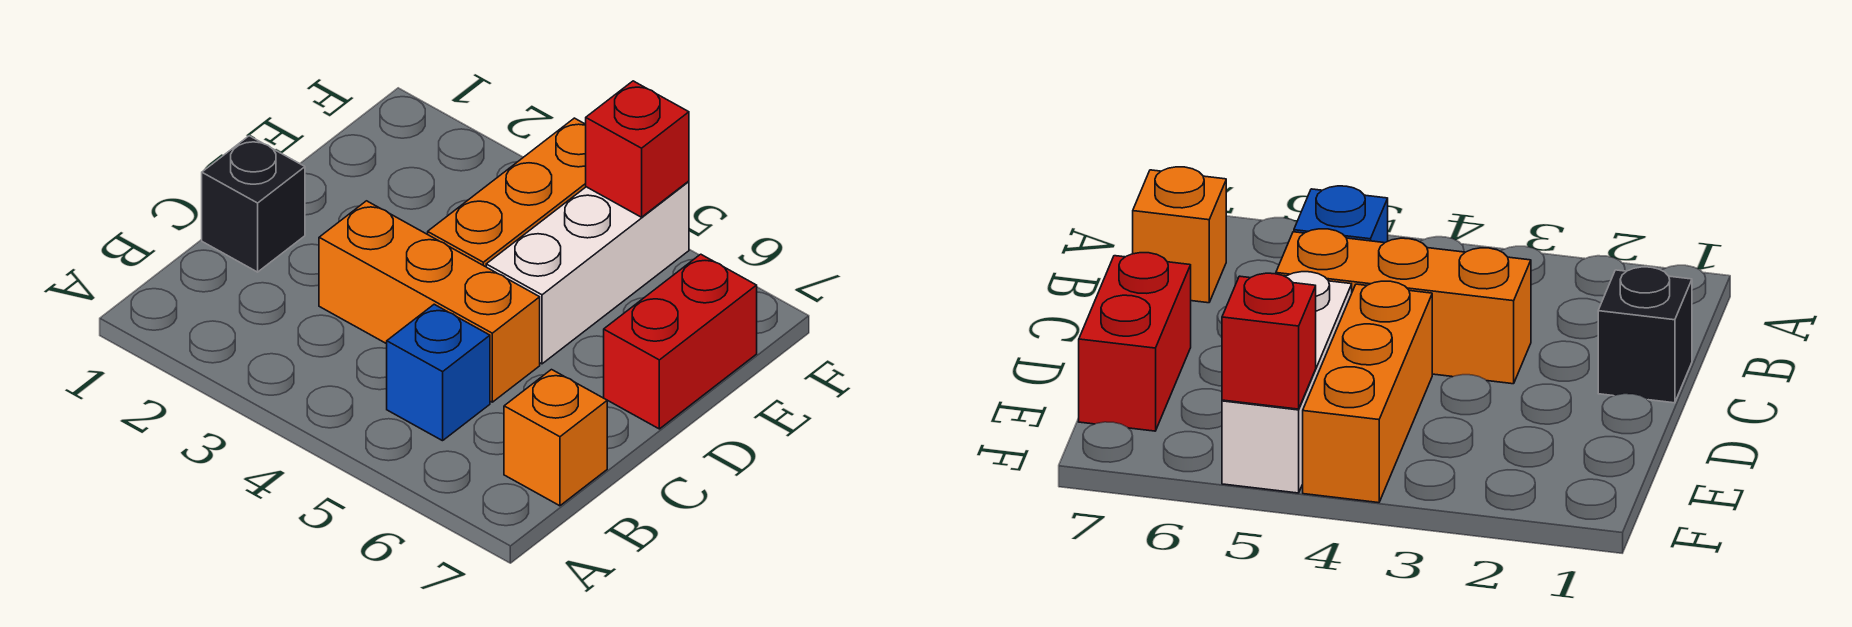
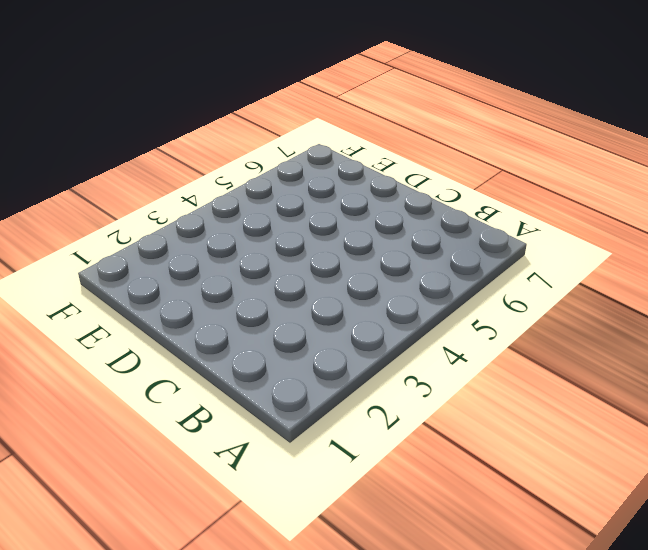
none -> blue brick B5 level 1
none -> orange brick B7 level 1

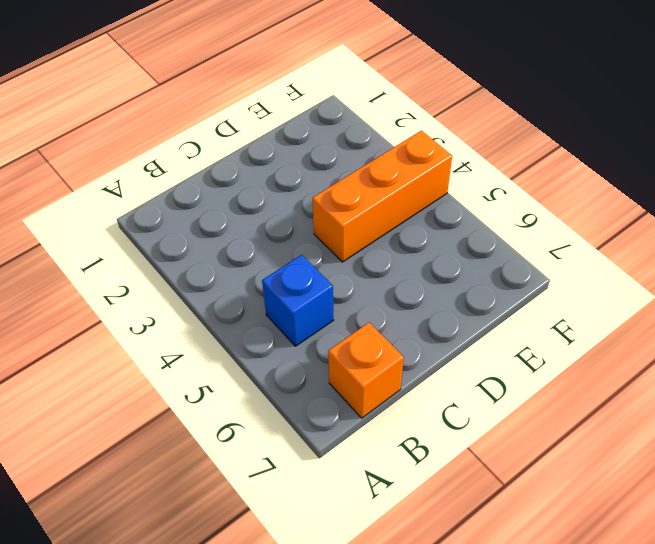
none -> black brick C1 level 1
none -> orange brick C3:C5 level 1

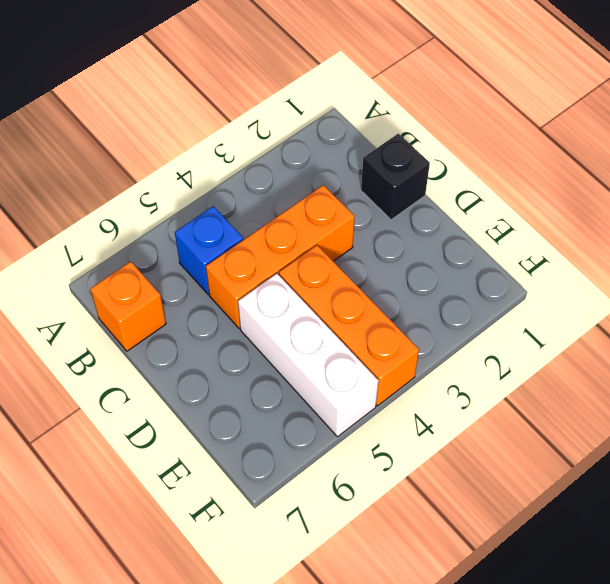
none -> red brick D7:E7 level 1
none -> red brick F5 level 2

